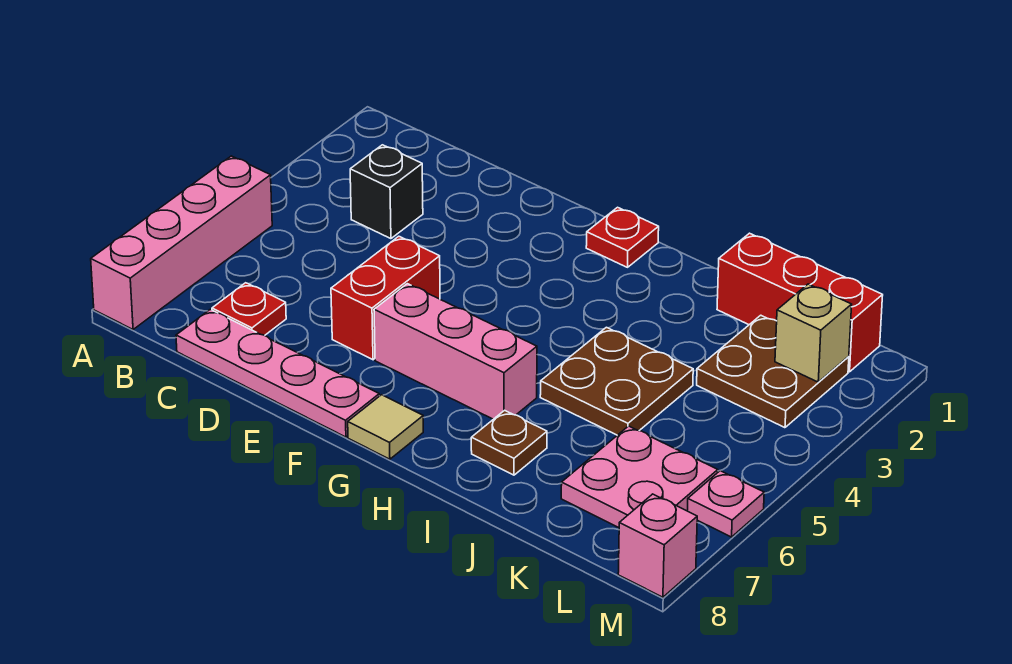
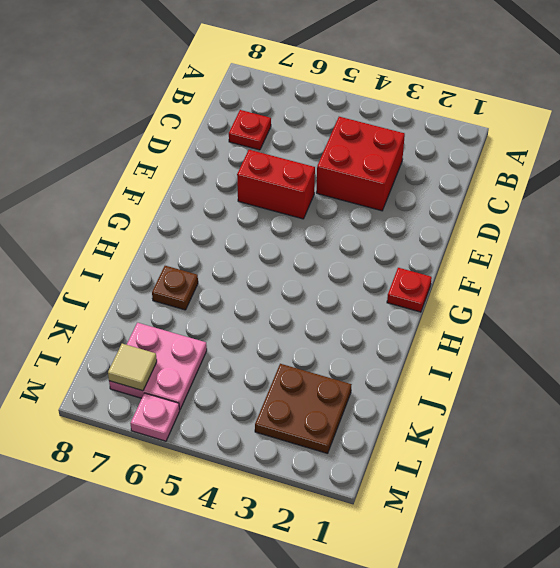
red brick C3:D4 level 1 -> black brick C3 level 1
tan tile L7 level 2 -> tan tile G8 level 1
none -> pink brick A5:A8 level 1
none -> pink plate C8:F8 level 1
none -> pink brick F6:H6 level 1

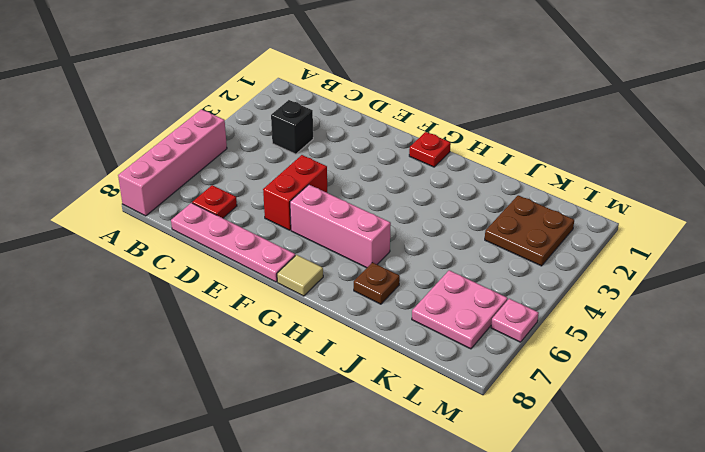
none -> brown plate I4:J5 level 1
none -> red brick J1:L1 level 1
none -> pink brick M8 level 1

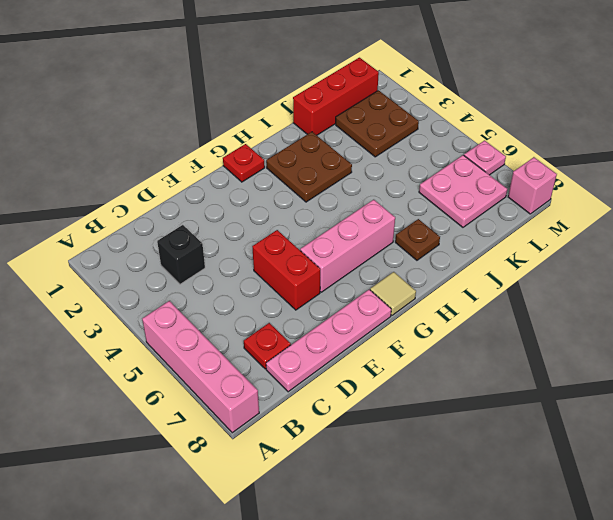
brown plate H2:I3 level 1 -> brown plate I4:J5 level 1
none -> tan brick L2 level 2

